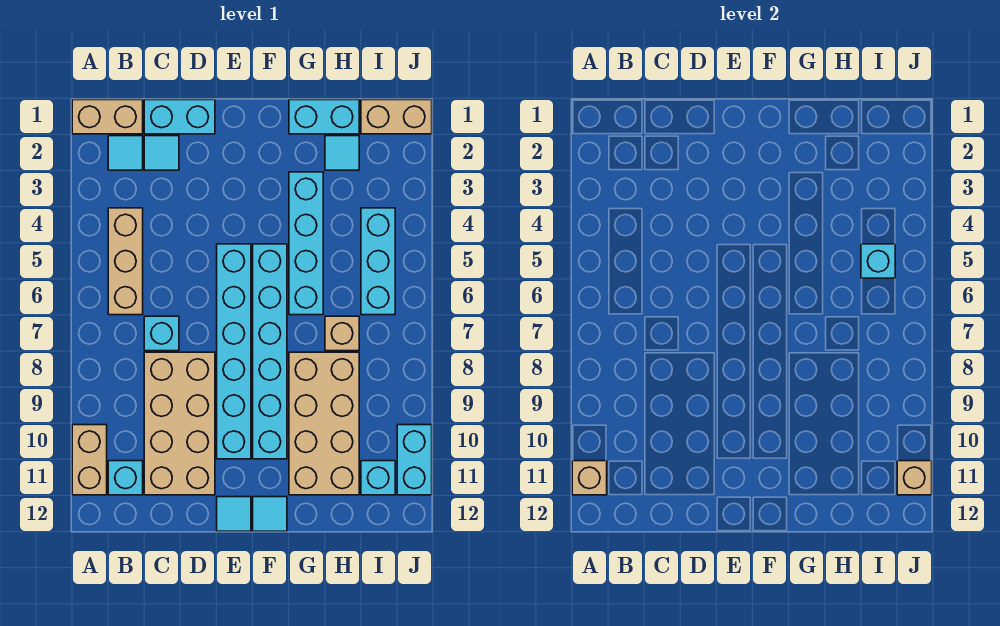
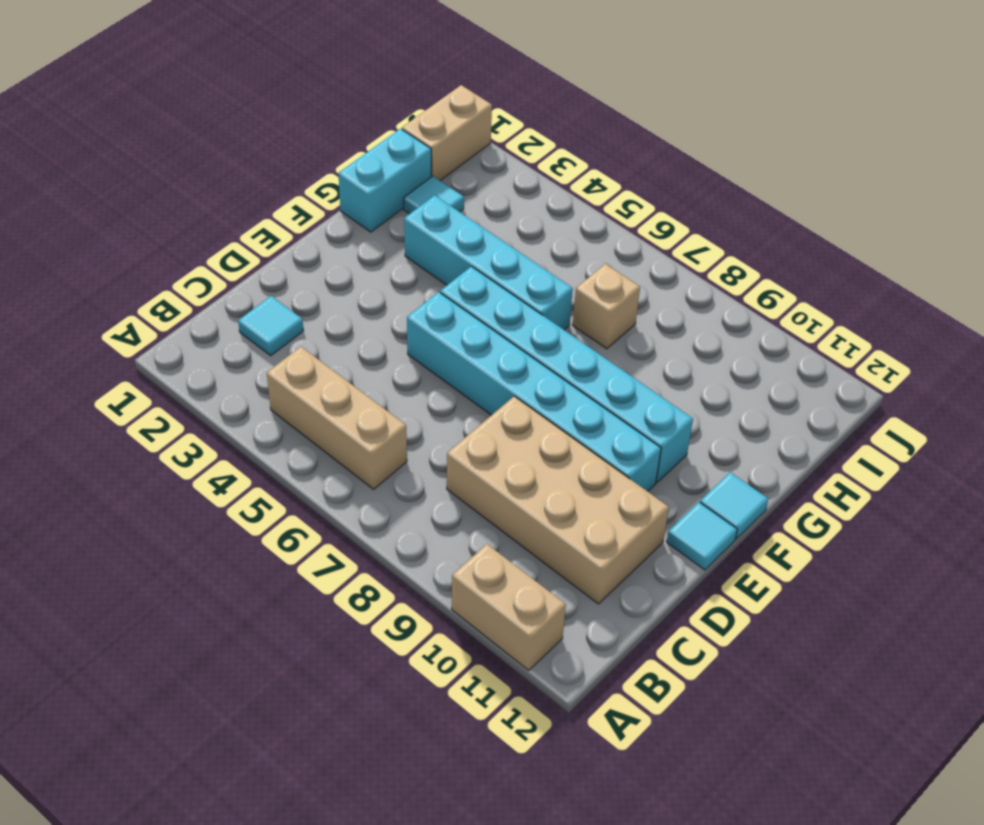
none -> tan brick A1:B1 level 1
none -> cyan tile B2 level 1
none -> cyan brick B11 level 1

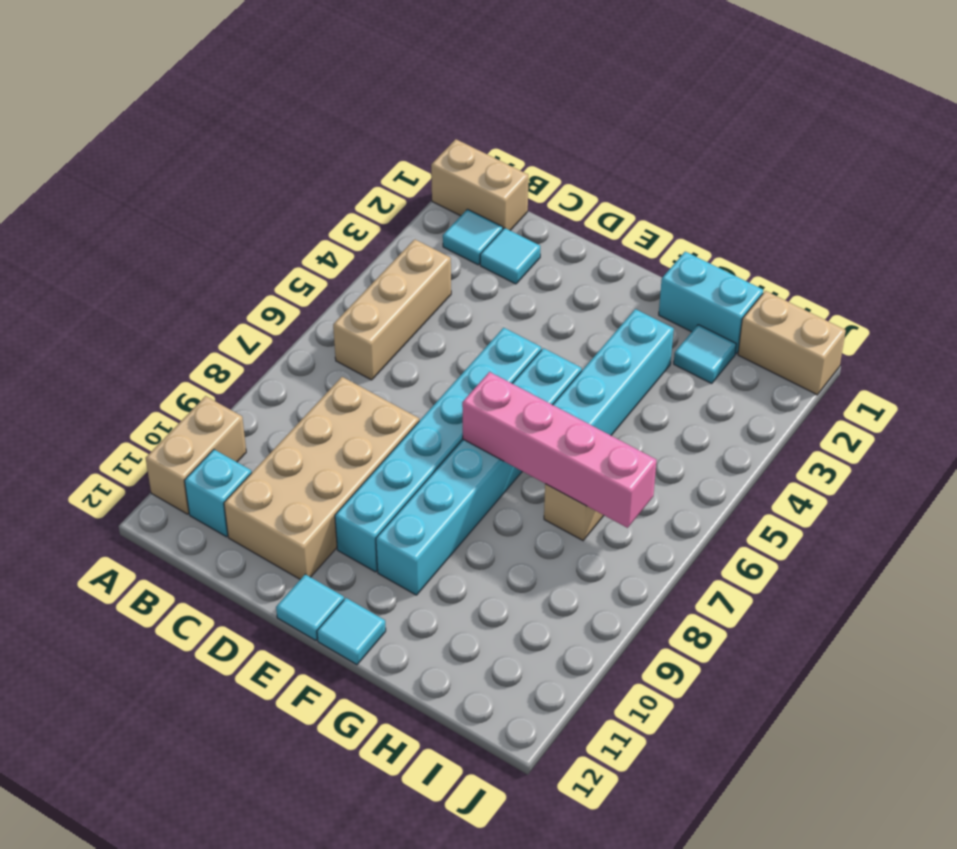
pink brick F7:I7 level 2 -> none
none -> cyan brick C1:D1 level 1
none -> cyan brick C7 level 1
none -> tan brick G8:H11 level 1

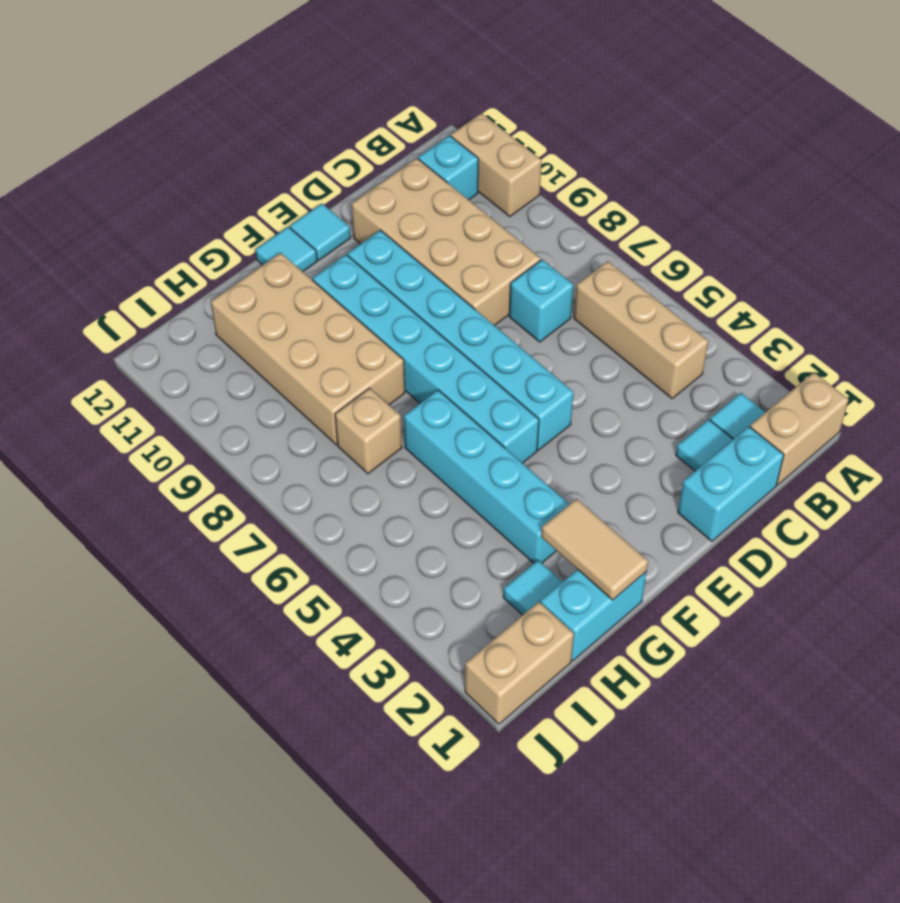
tan tile G1:G2 level 2 -> none
none -> cyan brick I4:I6 level 1
none -> cyan brick I11 level 1
none -> cyan brick J10:J11 level 1

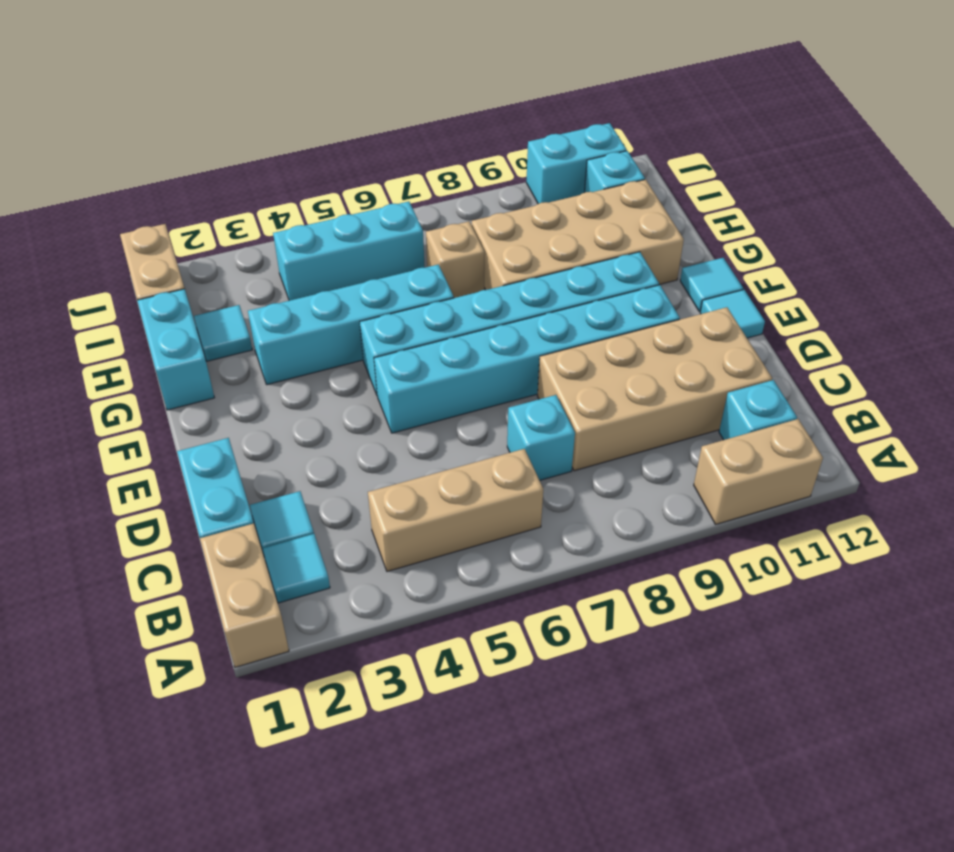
none -> tan brick A11 level 2
none -> cyan brick I5 level 2
none -> tan brick J11 level 2

